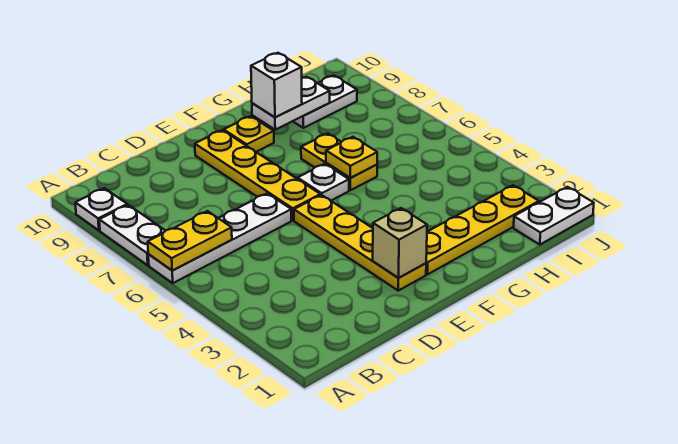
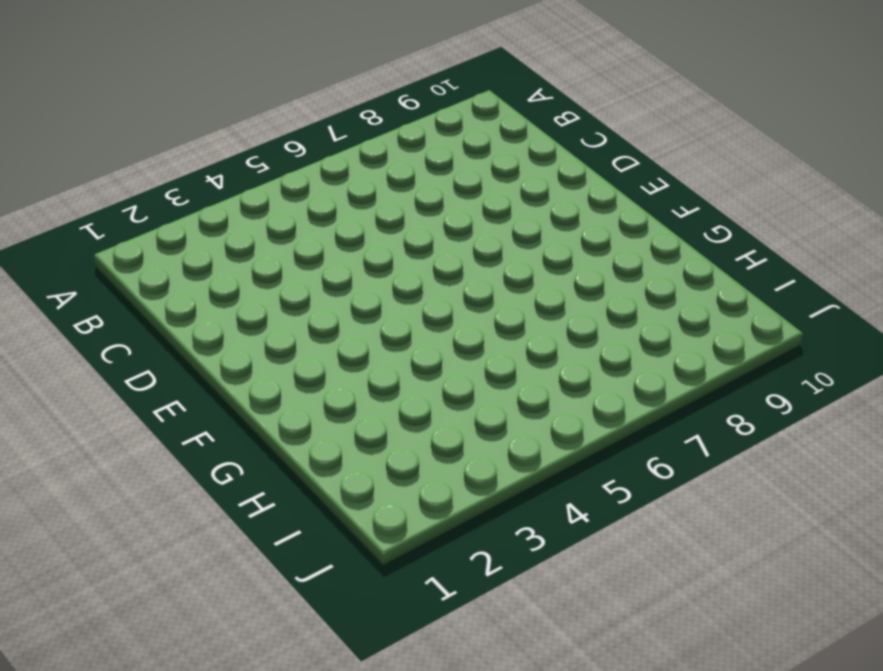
none -> white plate A6:D6 level 1
none -> white plate A7:A8 level 1
none -> white plate A9 level 1

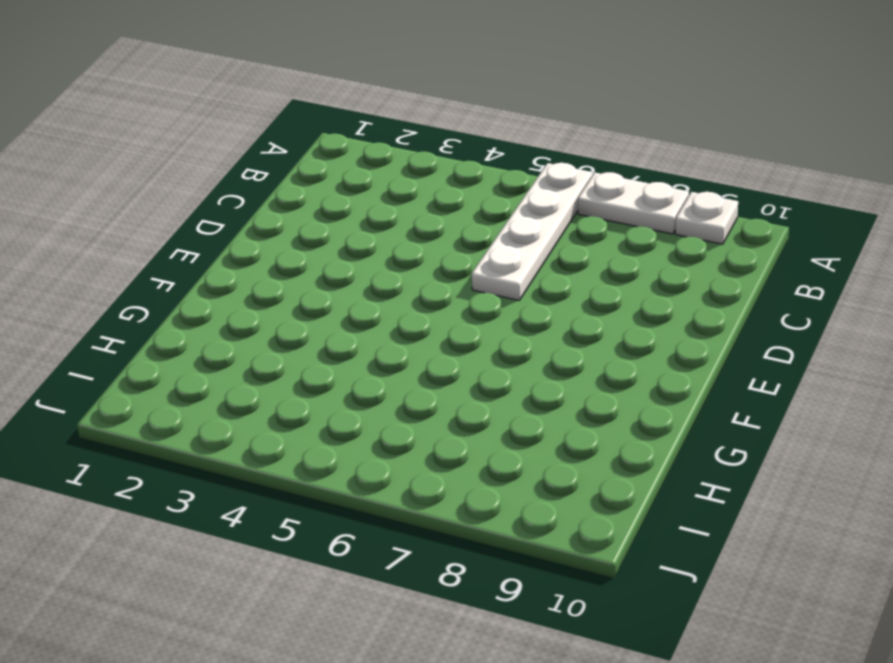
none -> yellow plate E2:E5 level 1
none -> yellow plate E6:E9 level 1
none -> yellow plate F2:I2 level 1

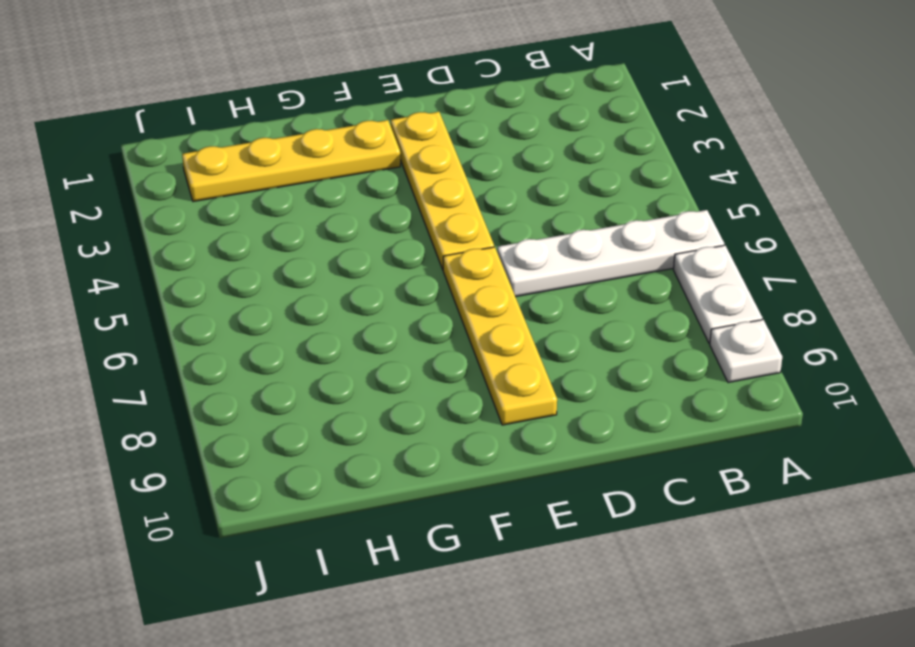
none -> white plate F6 level 1
none -> yellow plate F9 level 1
none -> yellow plate G6:G7 level 1

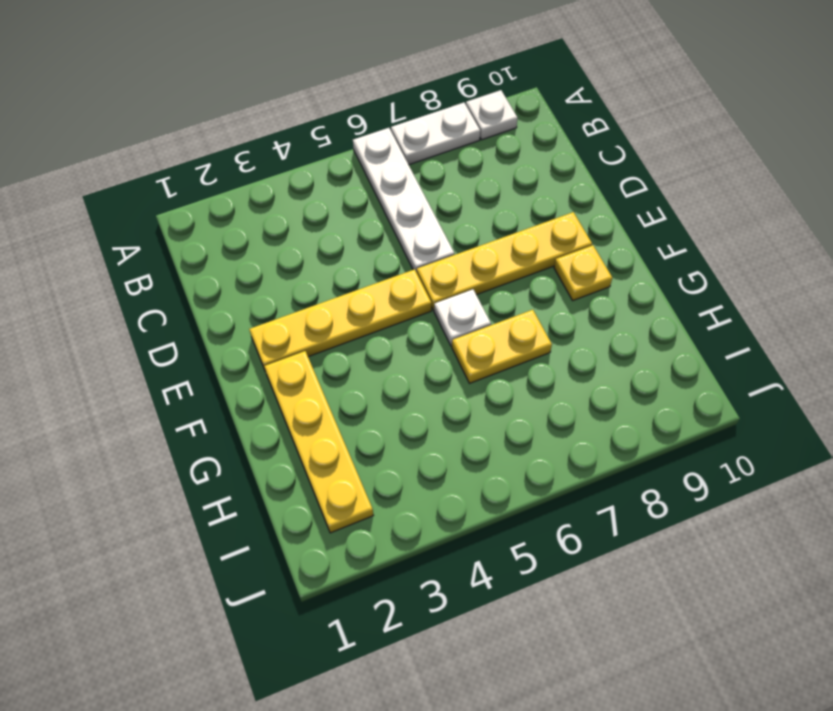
none -> white plate H9:I9 level 1
none -> white plate I1:J1 level 1
none -> yellow plate A6:B6 level 2

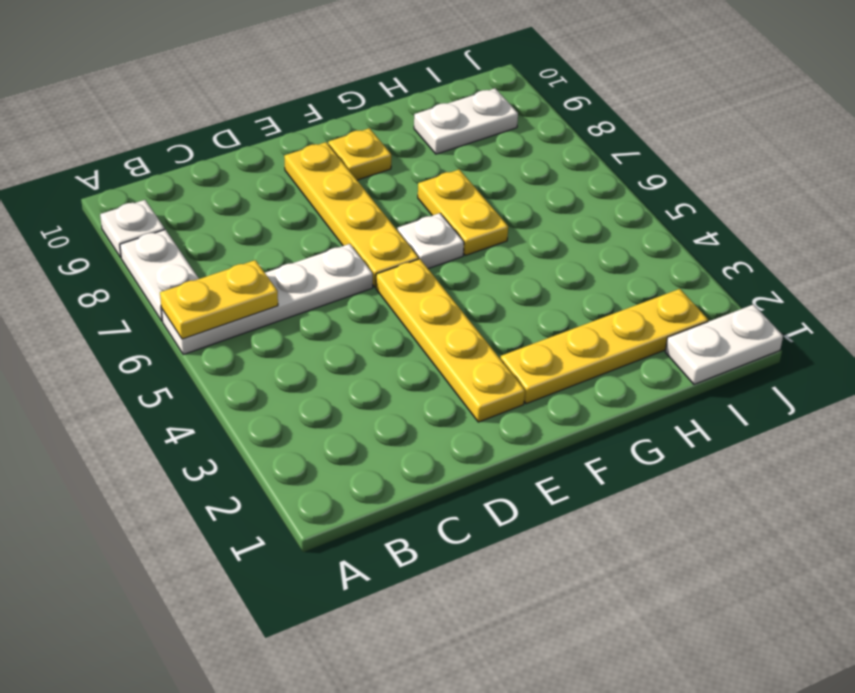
none -> tan brick E2 level 2
none -> yellow plate G6 level 2
none -> white plate G9:H9 level 2

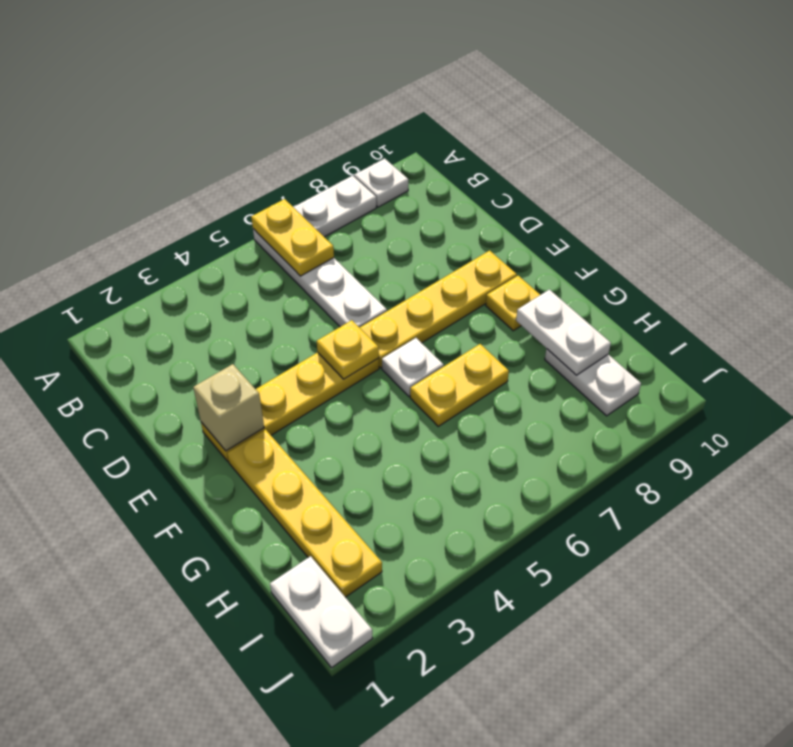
yellow plate E5 level 2 -> yellow plate G6 level 2
none -> white brick G9 level 3

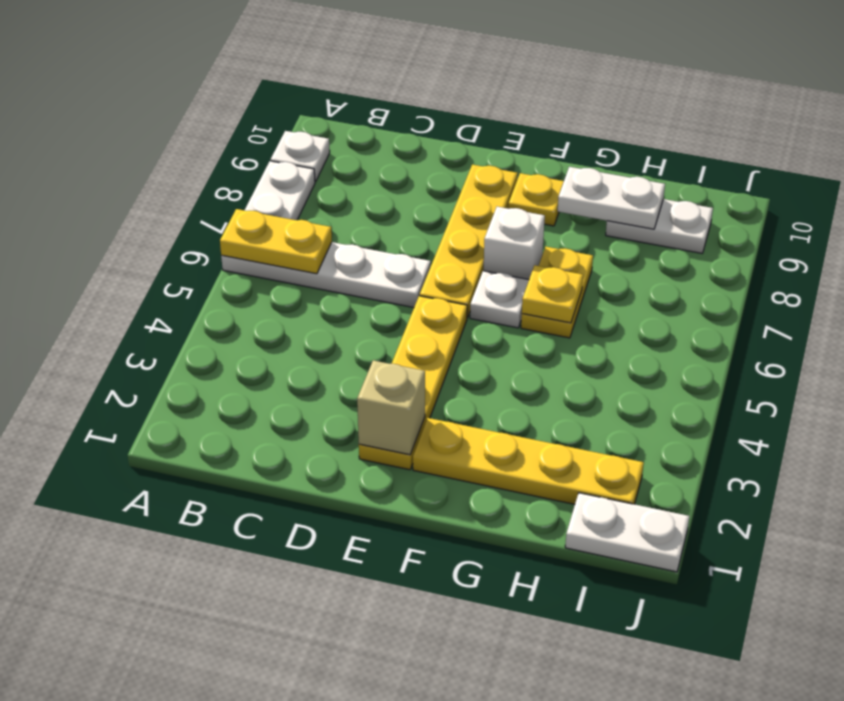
white brick F7 level 1 -> white brick G9 level 3

